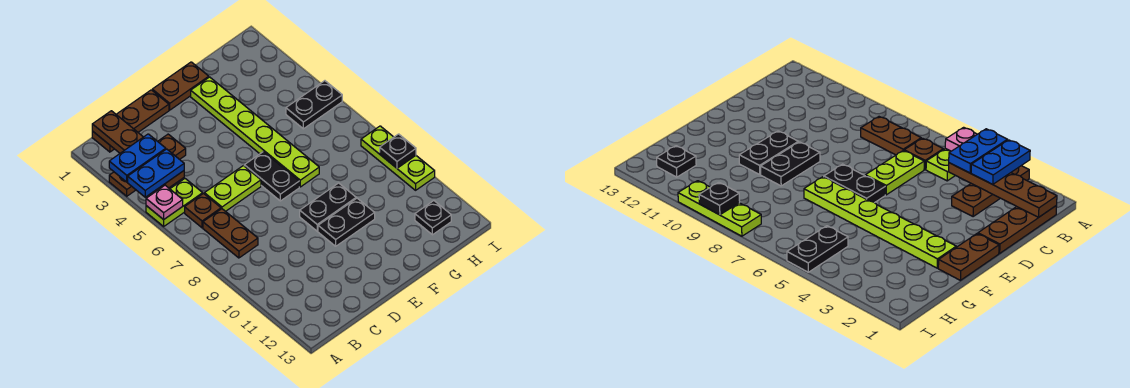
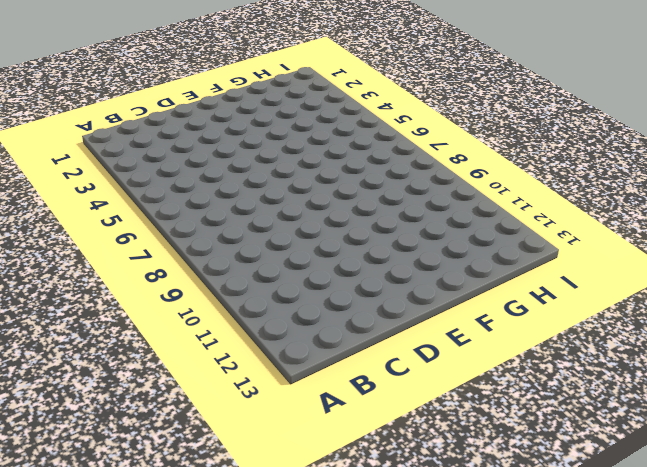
none -> brown plate A3:C3 level 1
none -> lime plate A5:B5 level 1
none -> brown plate B1:D1 level 1

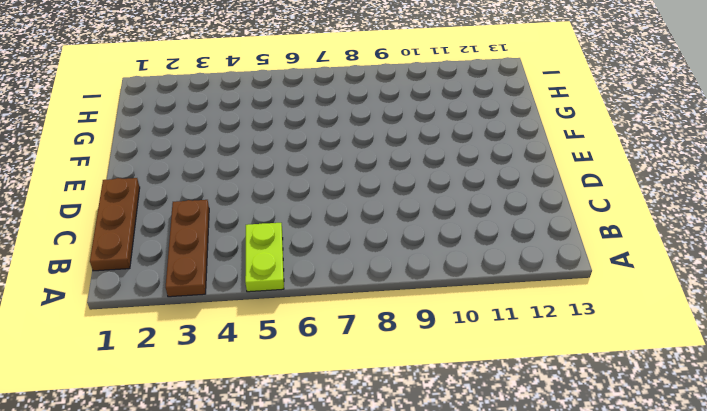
none -> brown plate B6 level 1
none -> brown plate B7:B8 level 1
none -> lime plate C6:D6 level 1

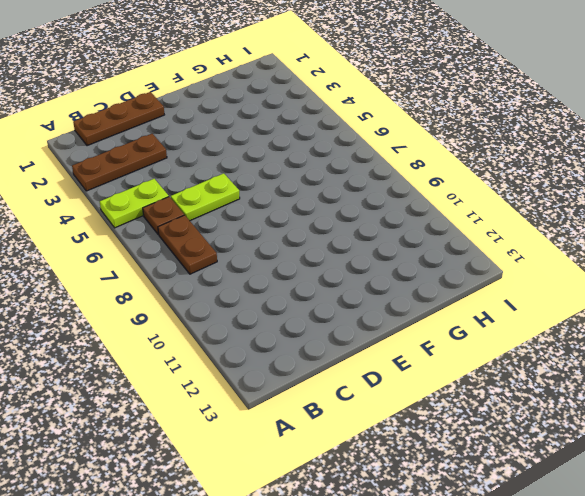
none -> brown plate E1:F1 level 1
none -> black plate E6:E7 level 1
none -> black plate E9:F9 level 1

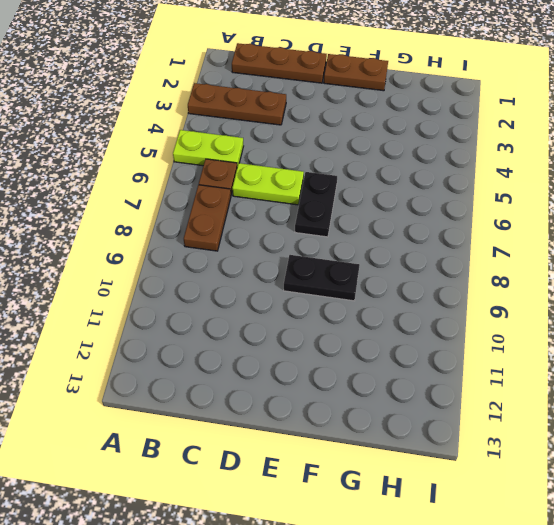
none -> black plate E10:F10 level 1
none -> lime plate F2:F7 level 1
none -> black plate H5:I5 level 1

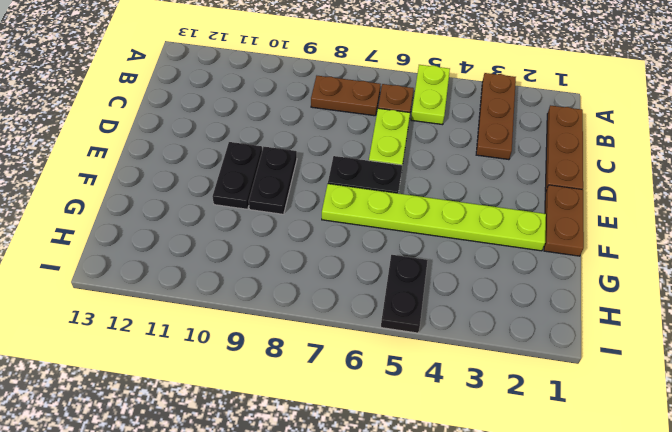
none -> black plate H12 level 1
none -> lime plate I8:I10 level 1
none -> pink plate A5 level 2

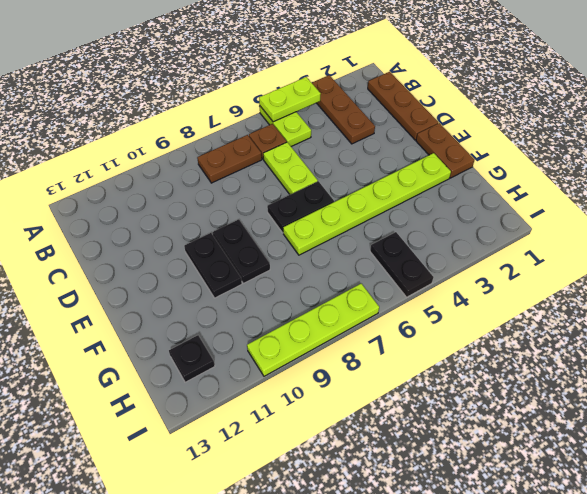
lime plate A4:A5 level 2 -> pink plate A5 level 2
lime plate I7:I10 level 1 -> lime plate I8:I10 level 1
none -> brown plate B1:B4 level 2
none -> black plate I9 level 2
none -> blue plate A3:B3 level 3

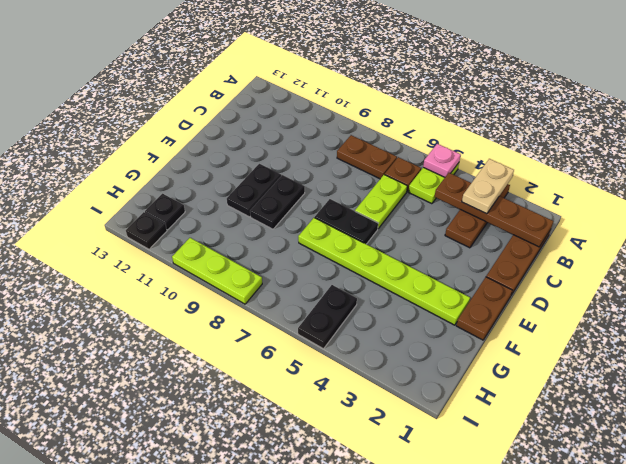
tan plate A3:B3 level 3 -> blue plate A3:B3 level 3
black plate I12 level 1 -> black plate I9 level 2
none -> blue plate A4:B4 level 3

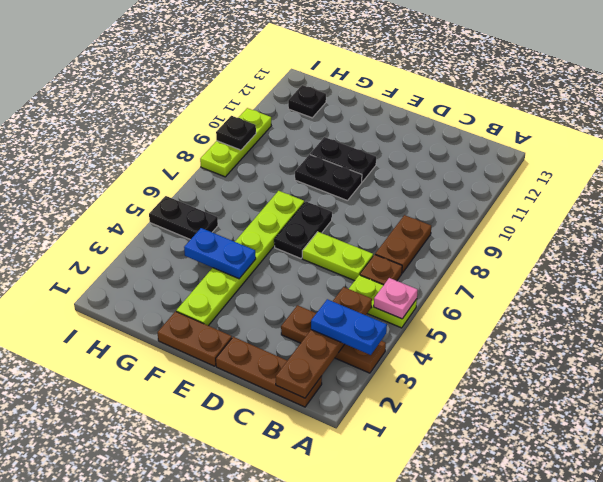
blue plate F4:G4 level 2 -> blue plate A4:B4 level 3

